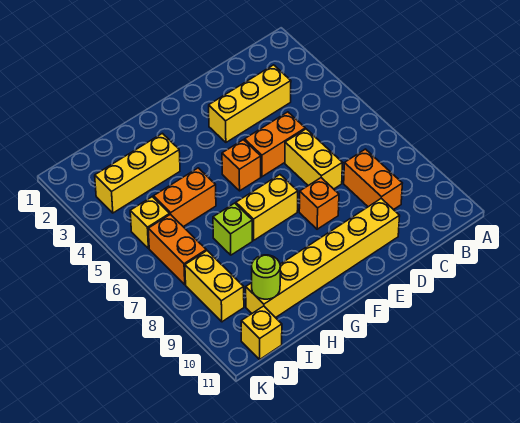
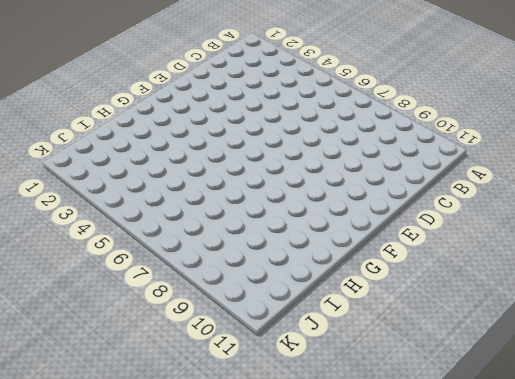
none -> yellow brick C3:E3 level 1
none -> orange brick C8:C9 level 1
none -> orange brick D5:E5 level 1

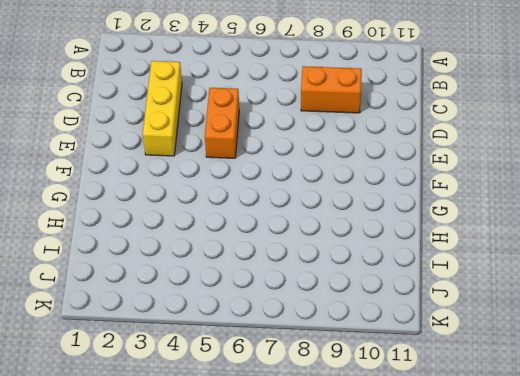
none -> yellow brick D6:D7 level 1
none -> yellow brick D10:I10 level 1
none -> orange brick E8 level 1

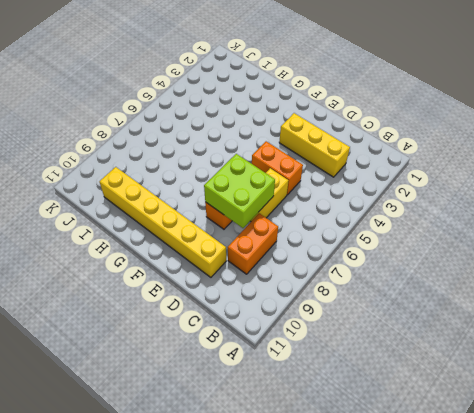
lime brick D7:E8 level 2 -> none
none -> orange brick F5 level 1
none -> yellow brick F7:G7 level 1
none -> yellow brick H3:J3 level 1

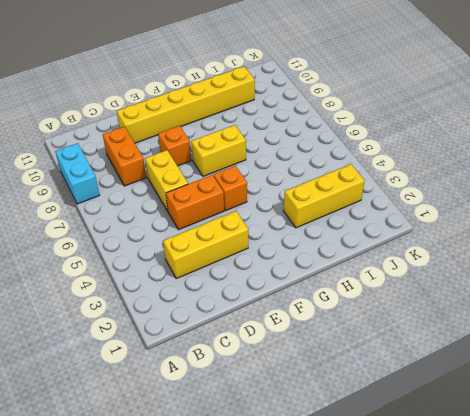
cyan brick A8:A9 level 1 -> none
none -> orange brick H5:I5 level 1
none -> lime brick H7 level 1
none -> yellow brick J5 level 1

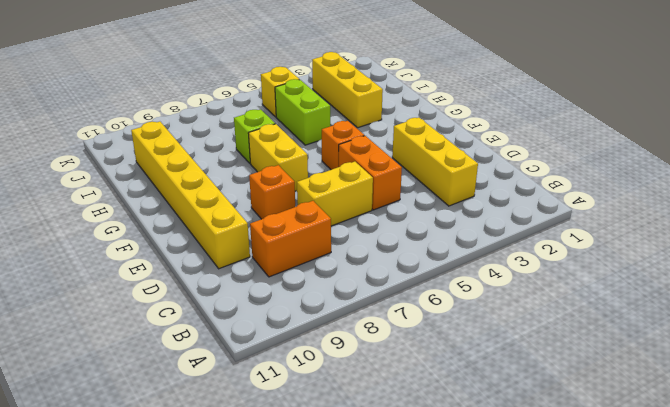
lime brick H5:I5 level 1 -> orange brick H5:I5 level 1
none -> orange brick J6:J7 level 1
none -> yellow brick J8:J9 level 1
none -> yellow brick J11 level 1

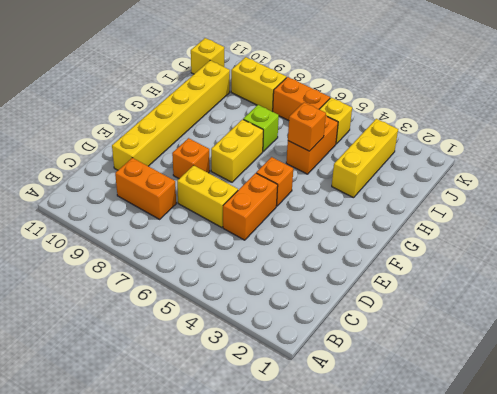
orange brick H5 level 2 -> none
none -> yellow brick C3:E3 level 1
none -> lime round brick I10 level 2

